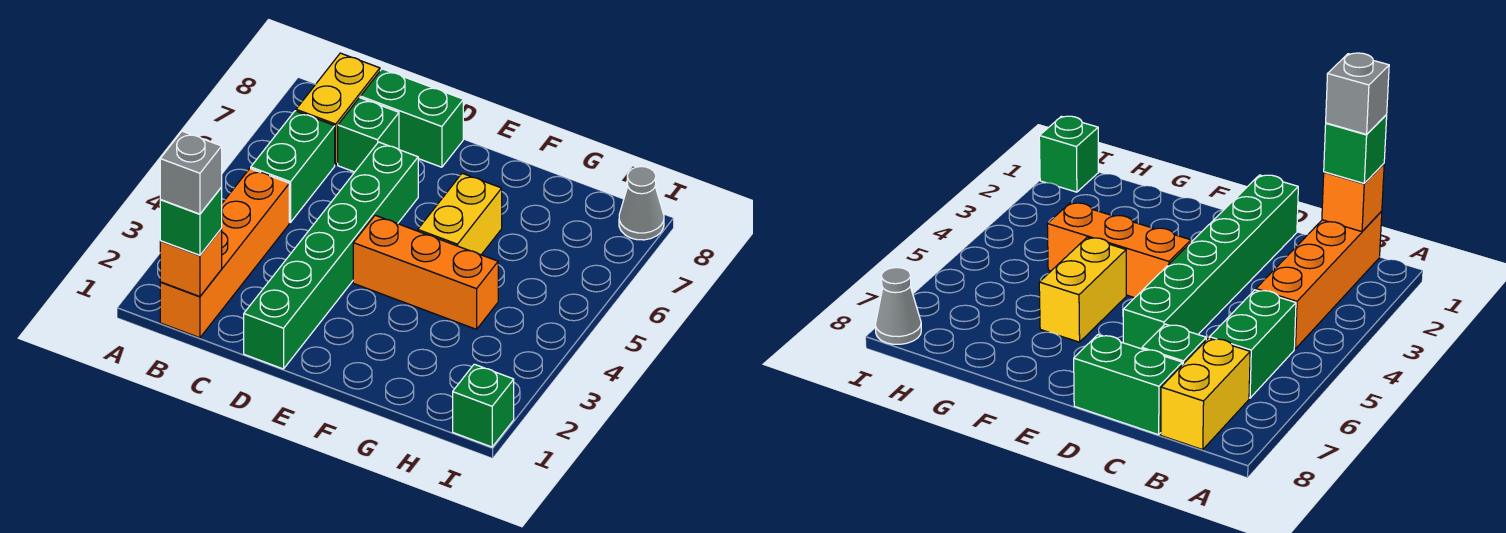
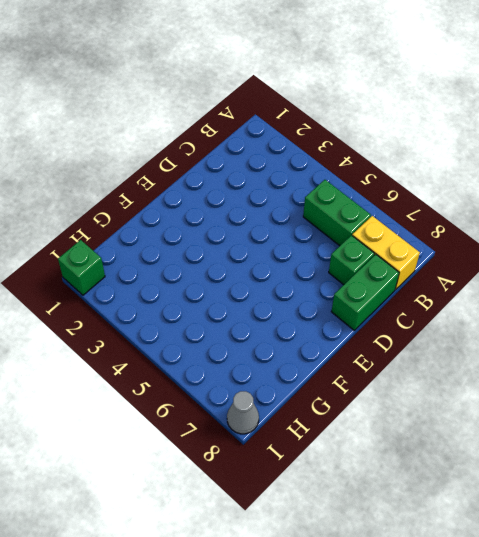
none -> orange brick B1:B4 level 1
none -> green brick D1:D6 level 1
none -> orange brick E4:G4 level 1

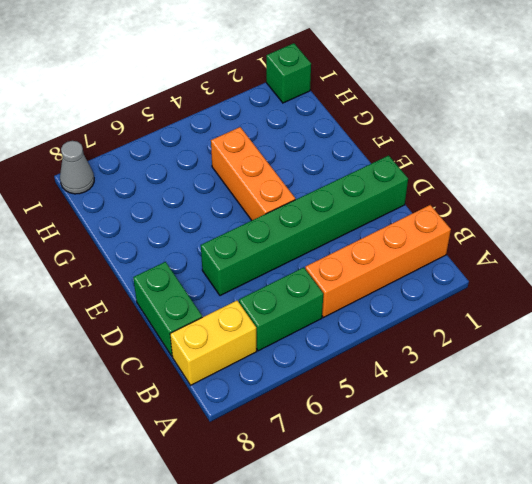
none -> green brick C7 level 1
none -> yellow brick F5:F6 level 1
none -> orange brick B1 level 2

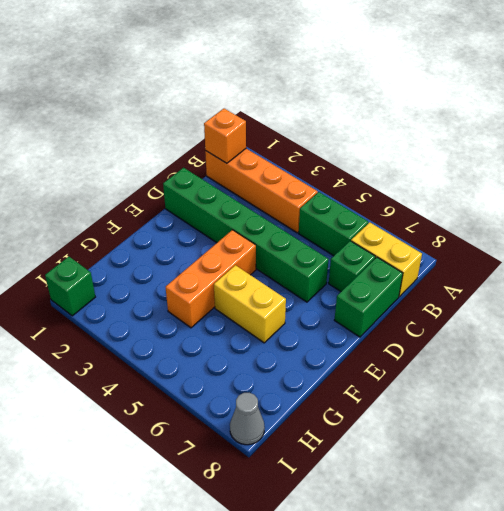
none -> green brick B1 level 3
none -> grey brick B1 level 4

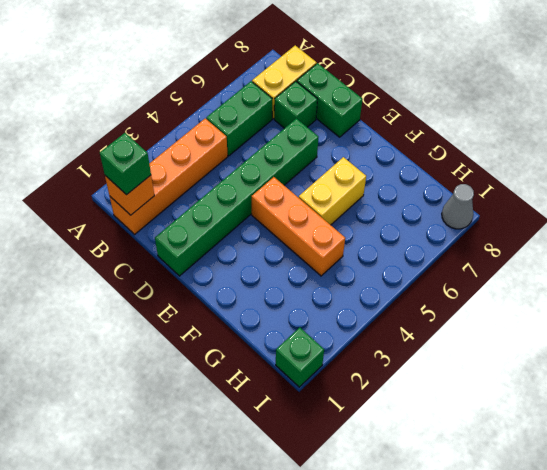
none -> grey brick B1 level 4

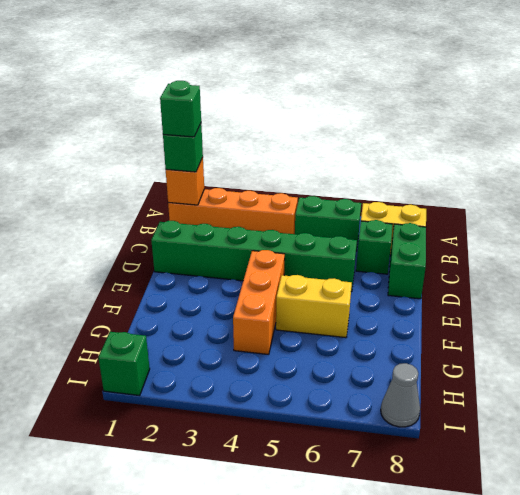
green brick B1 level 4 -> grey brick B1 level 4

